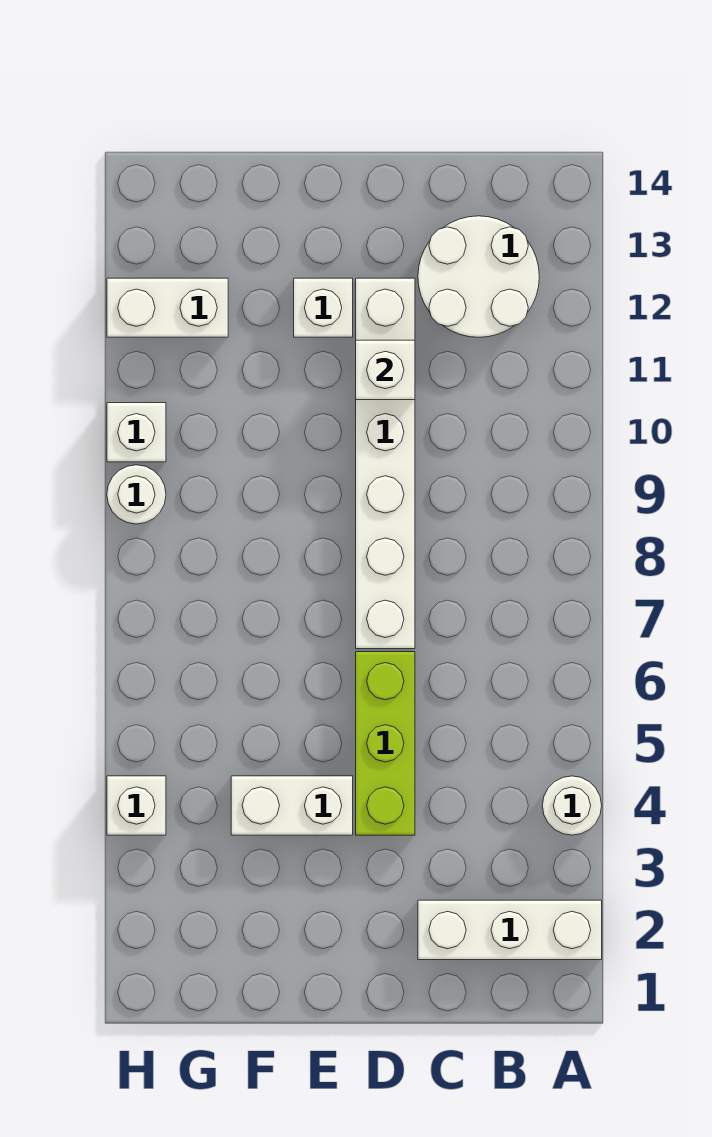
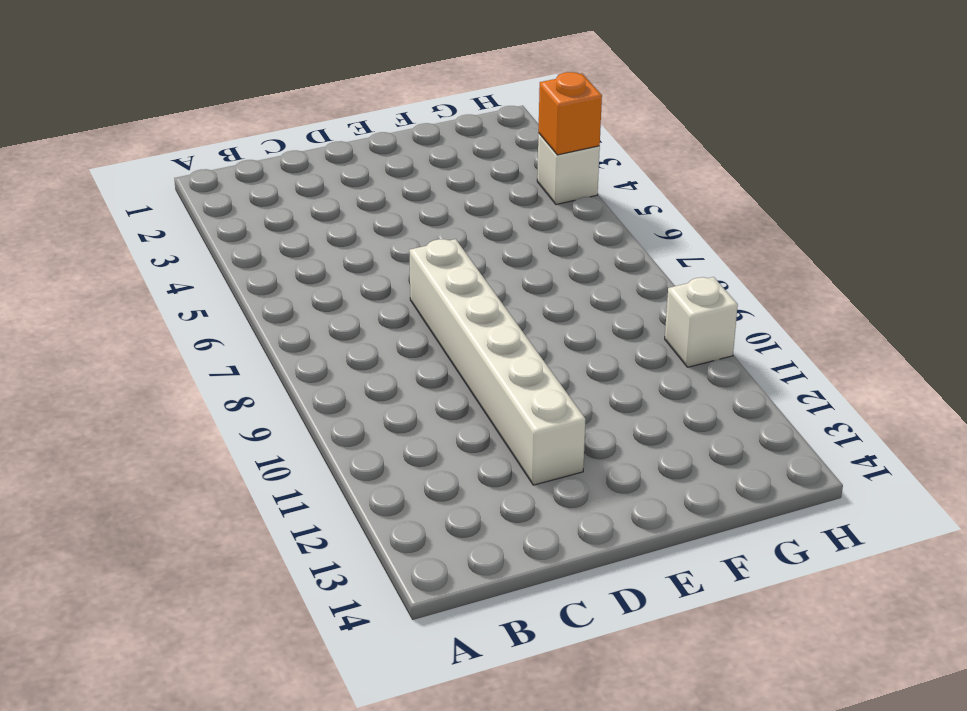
orange brick H4 level 2 -> none
none -> white brick A2:C2 level 1
none -> white round brick A4 level 1
none -> white round brick B12:C13 level 1

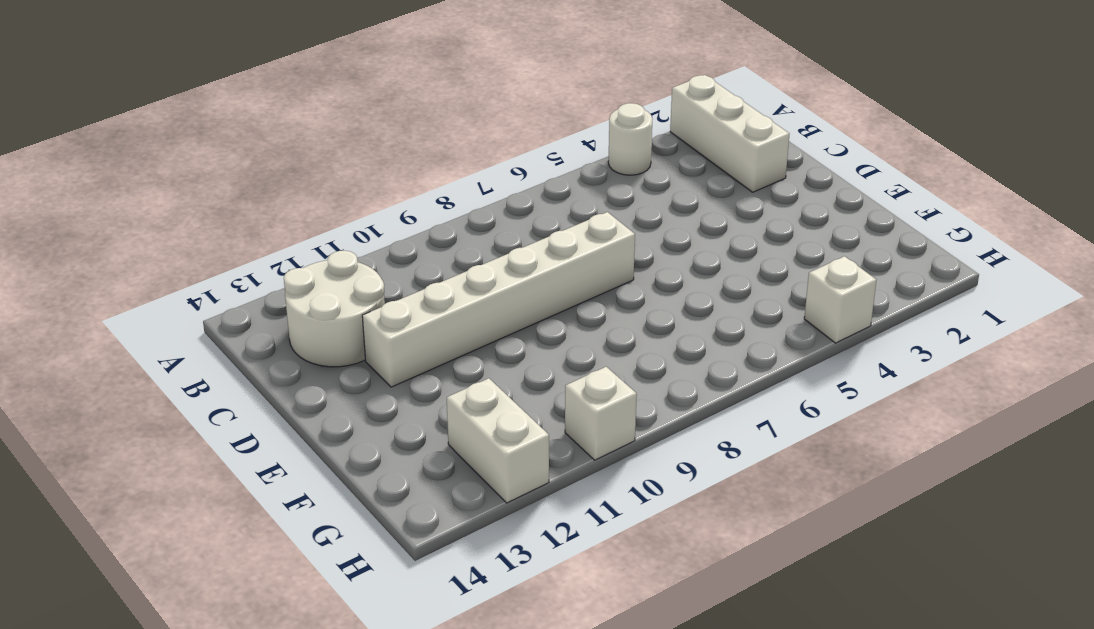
none -> lime brick D4:D6 level 1
none -> white brick E4:F4 level 1
none -> white brick E12 level 1

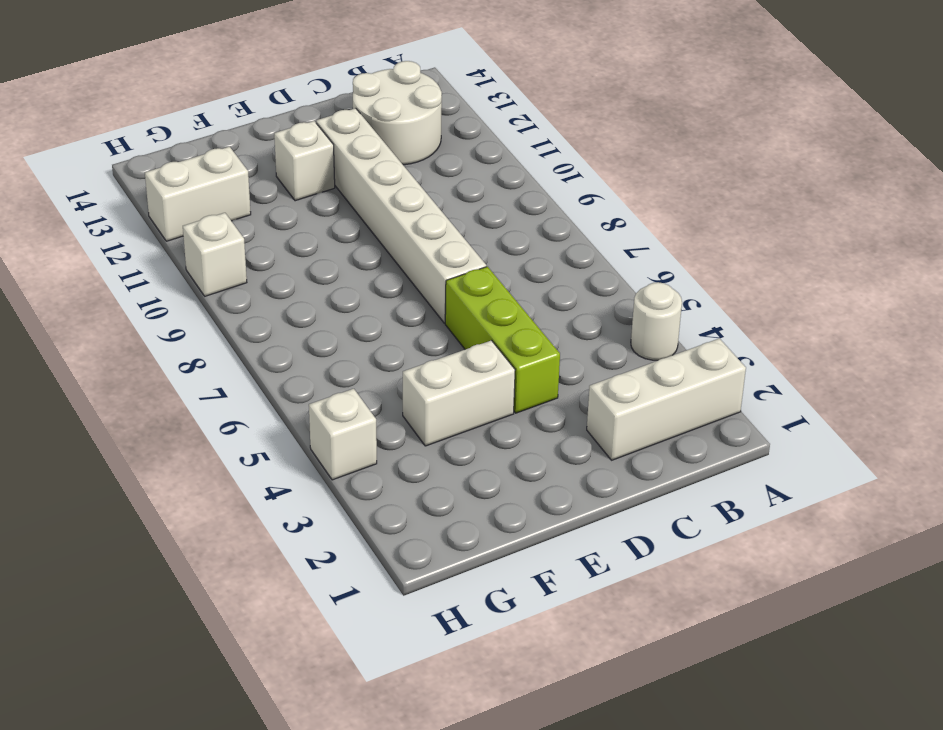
none -> white round brick H9 level 1
none -> white brick D11 level 2

